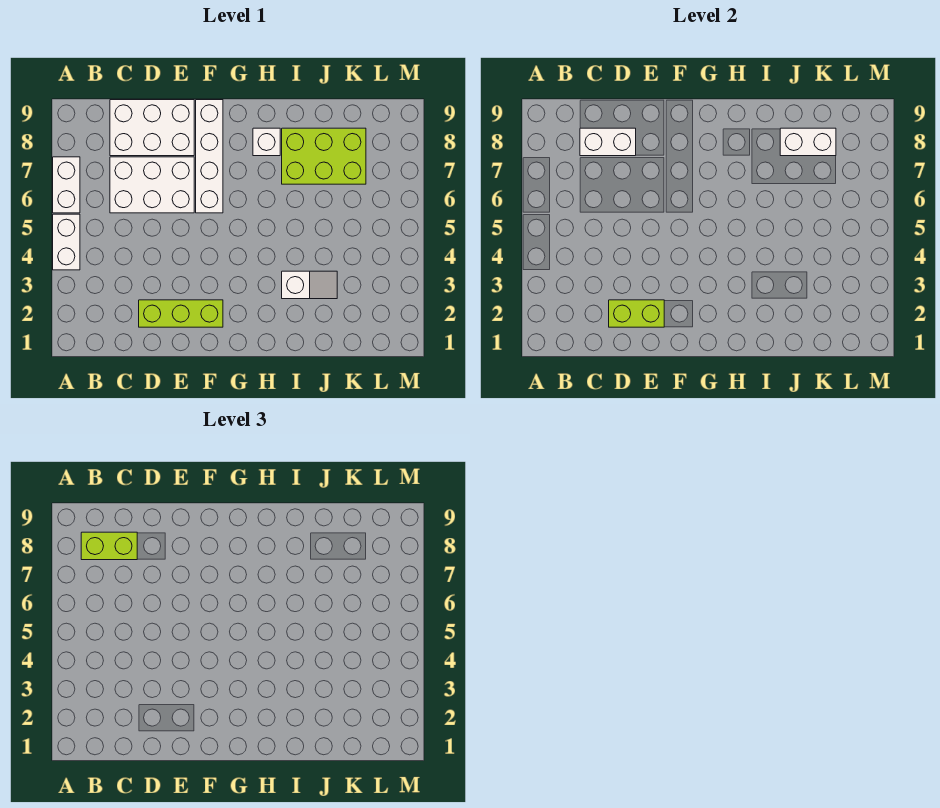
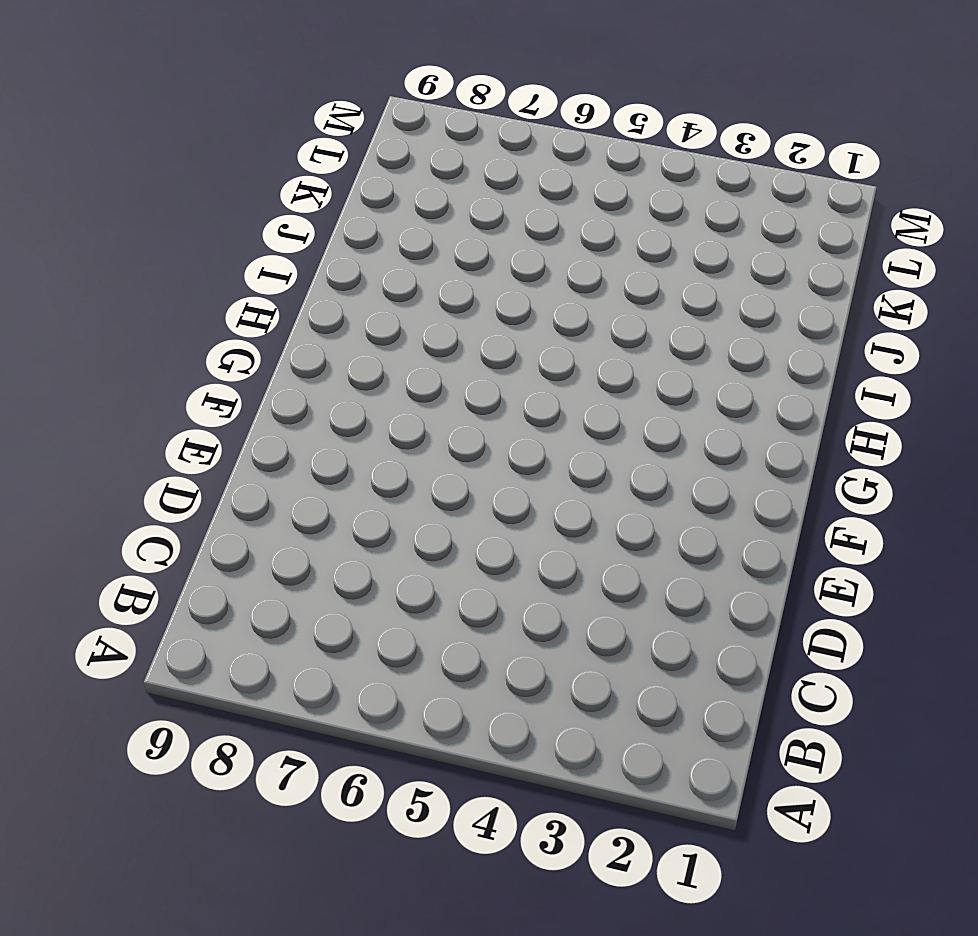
none -> white brick A4:A5 level 1
none -> white brick A6:A7 level 1
none -> white brick C6:E7 level 1

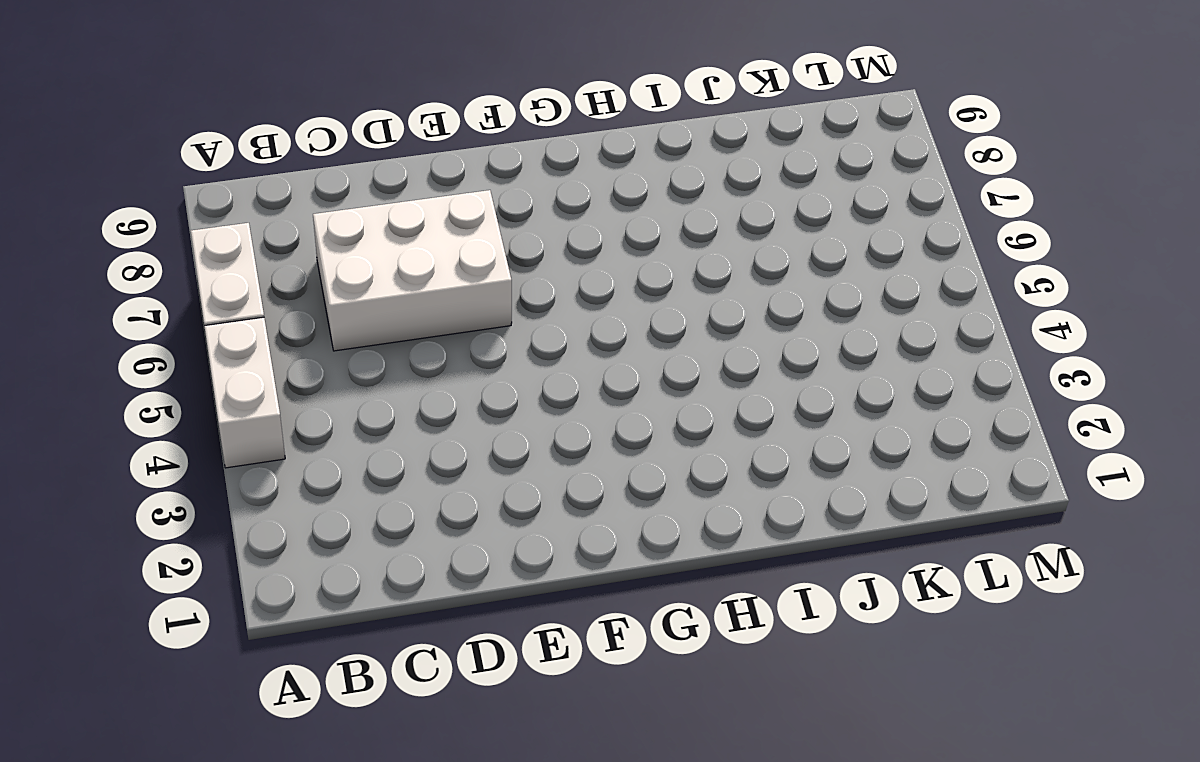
none -> white brick C8:E9 level 1
none -> lime brick D2:F2 level 1
none -> white brick F6:F9 level 1

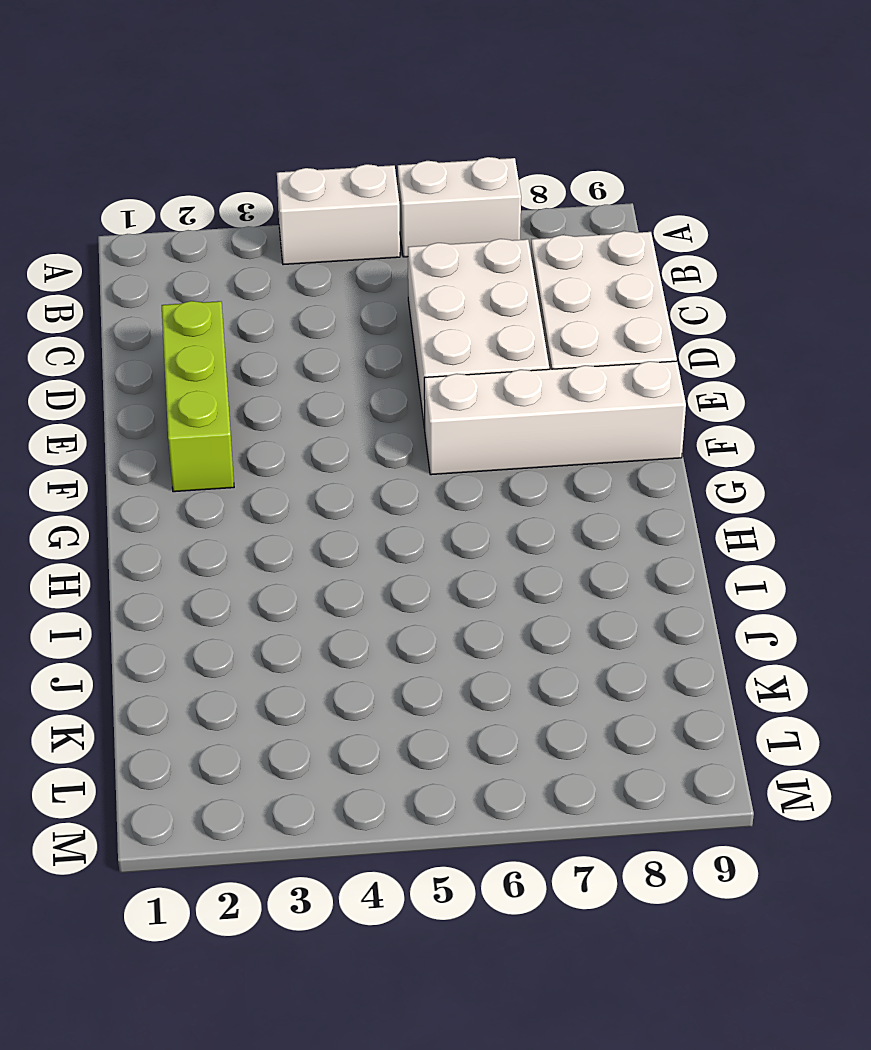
none -> white brick H8 level 1
none -> white slope I3:J3 level 1 top I
none -> lime brick I7:K8 level 1

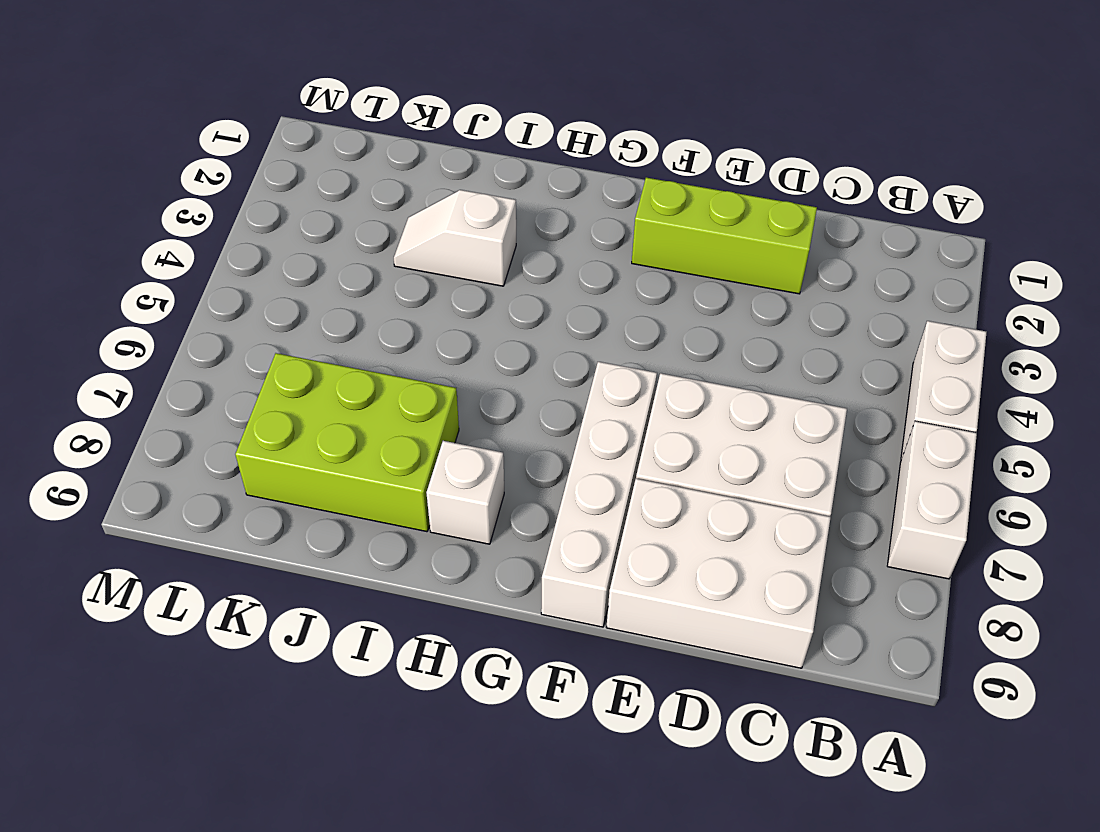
none -> white brick C8:D8 level 2
none -> lime brick D2:E2 level 2
none -> white brick J8:K8 level 2

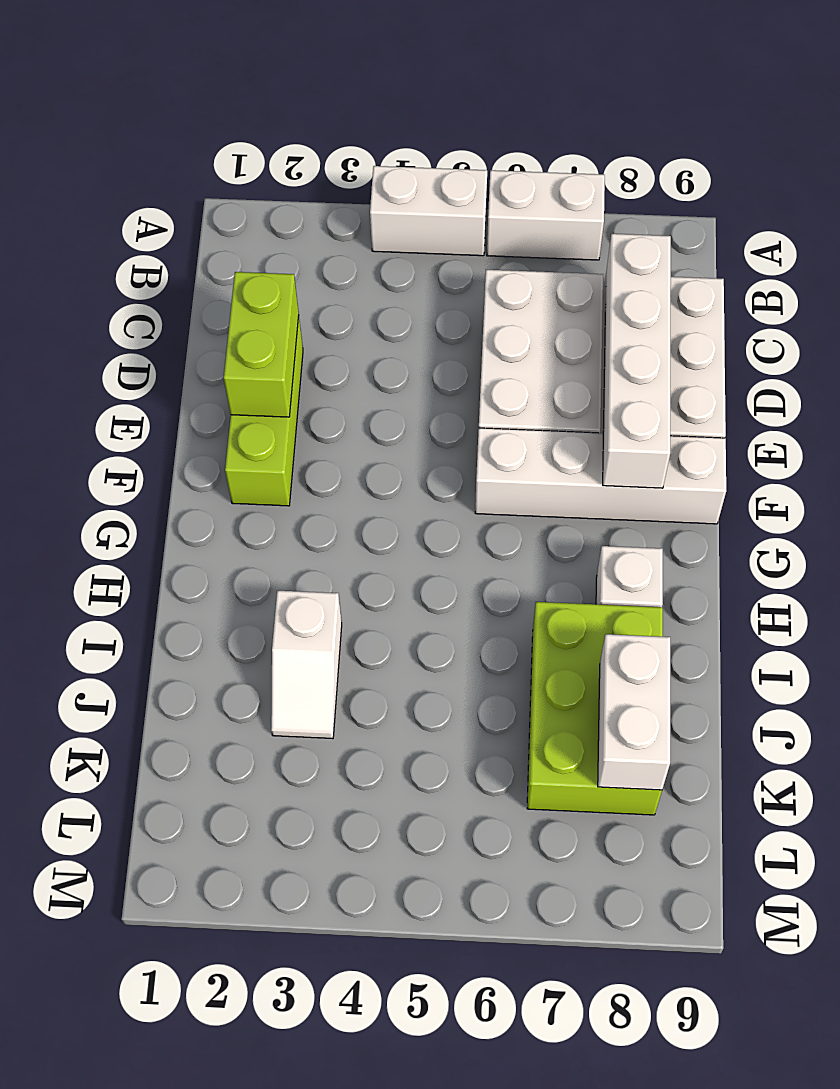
white brick C8:F8 level 2 -> white brick C8:D8 level 2
none -> lime brick B8:C8 level 3

